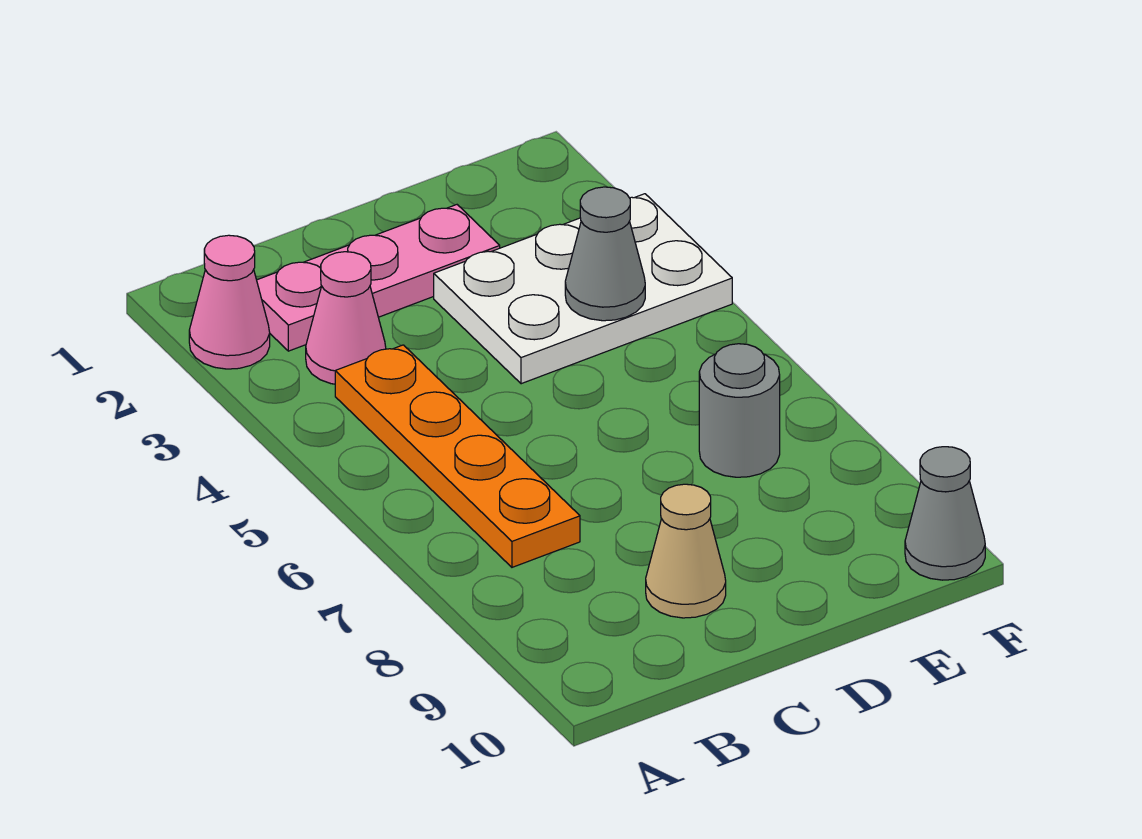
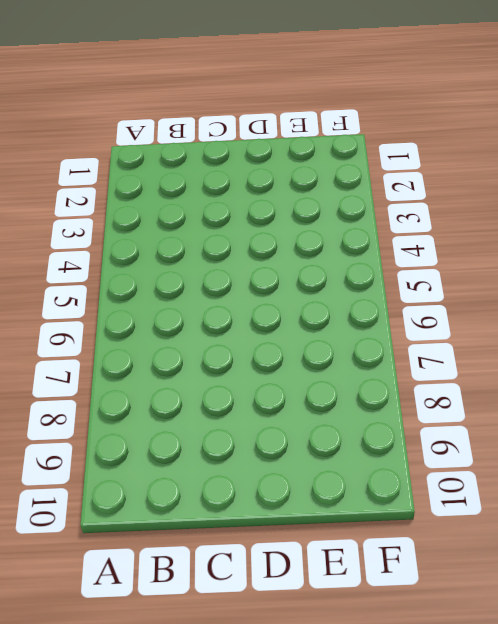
none -> pink cone A2 level 1
none -> pink plate B2:D2 level 1

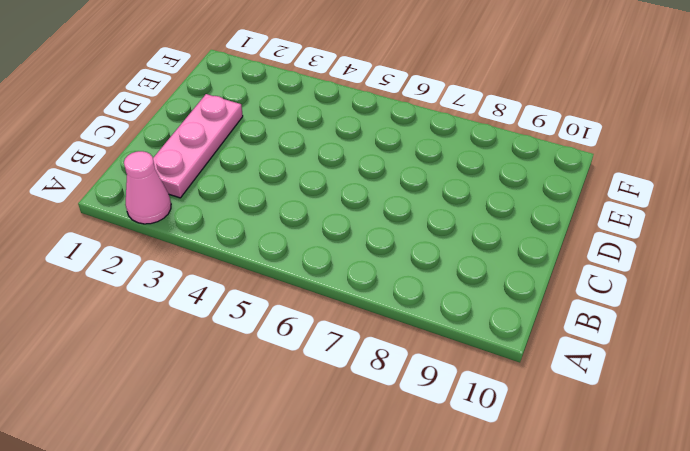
none -> pink cone B3 level 1
none -> orange plate B4:B7 level 1

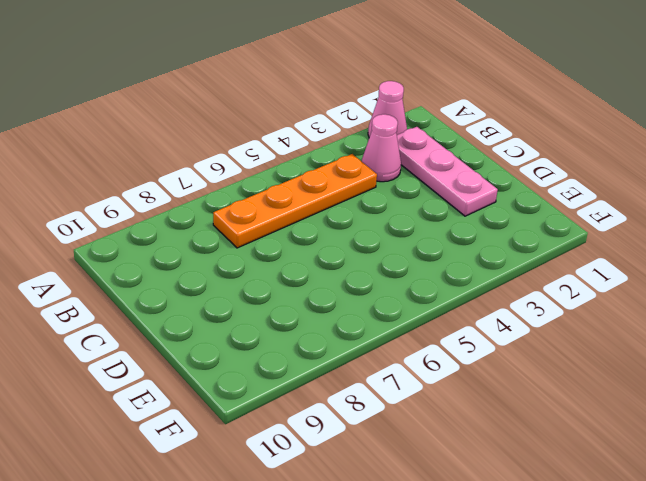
none -> tan cone C9 level 1
none -> white plate D3:F4 level 1

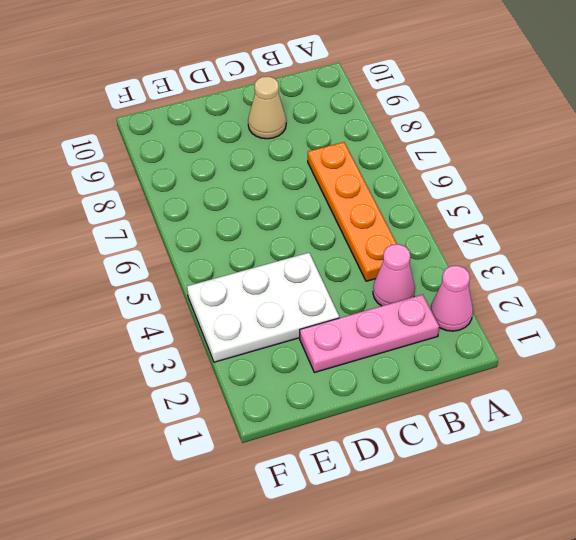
none -> grey round brick E7 level 1
none -> grey cone F10 level 1

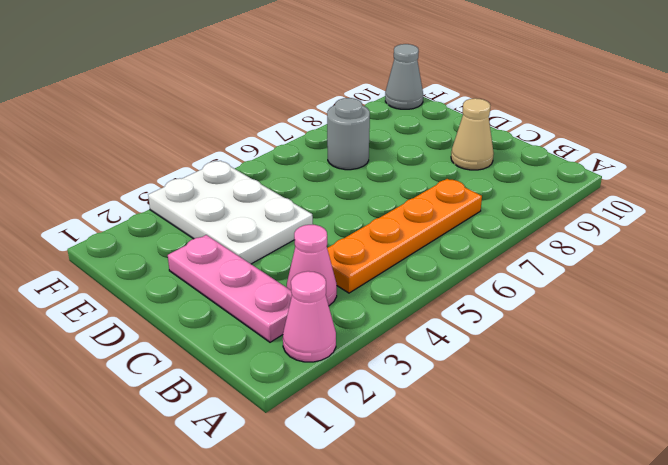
none -> grey cone E4 level 2

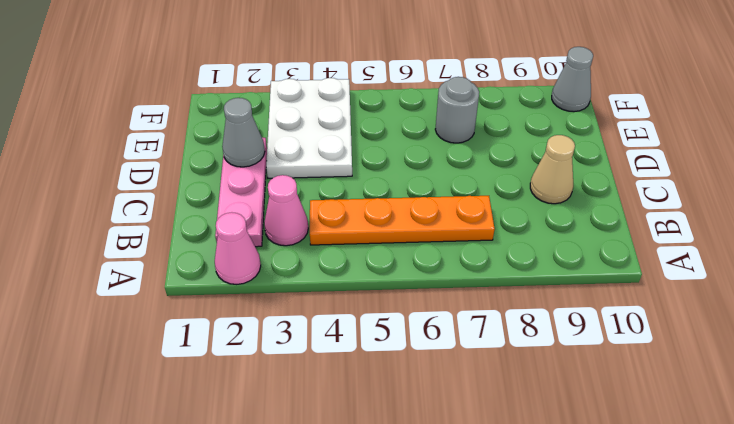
grey cone D2 level 2 -> grey cone E4 level 2

